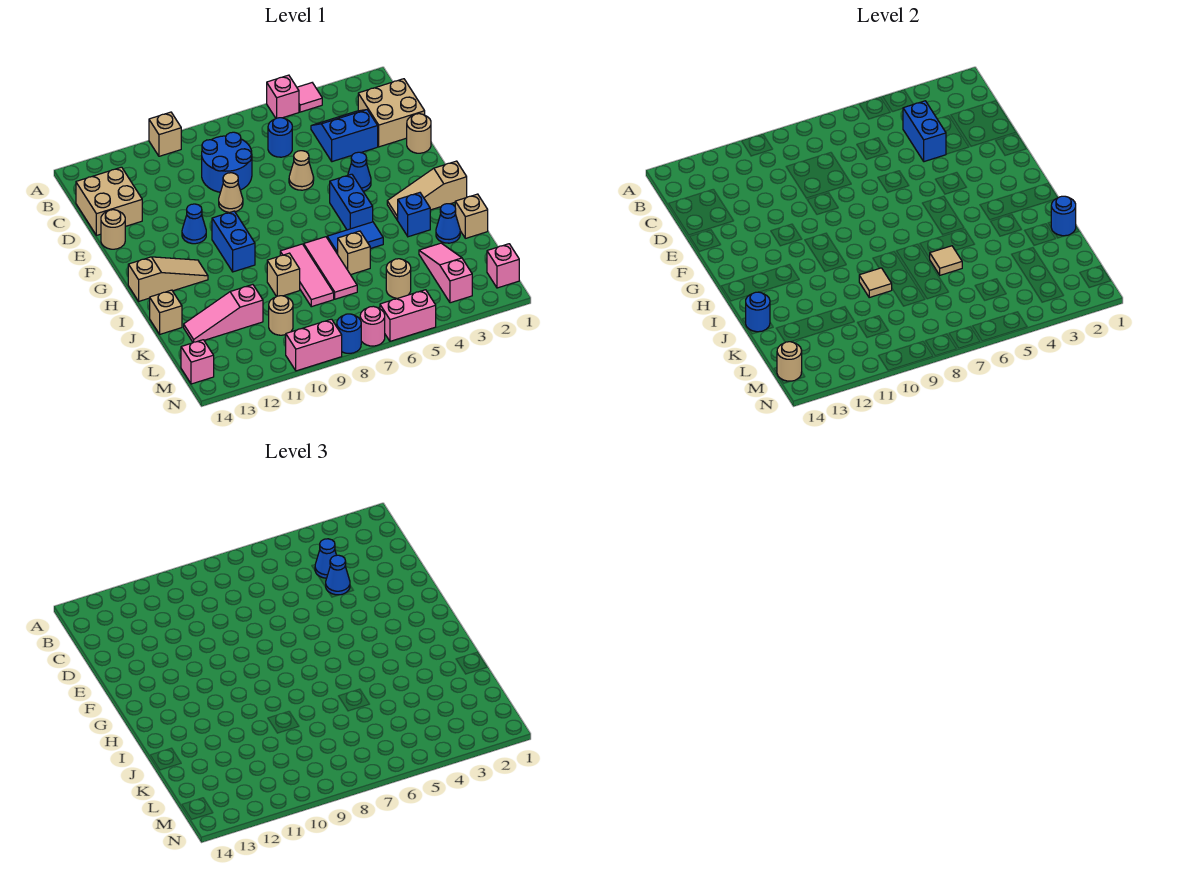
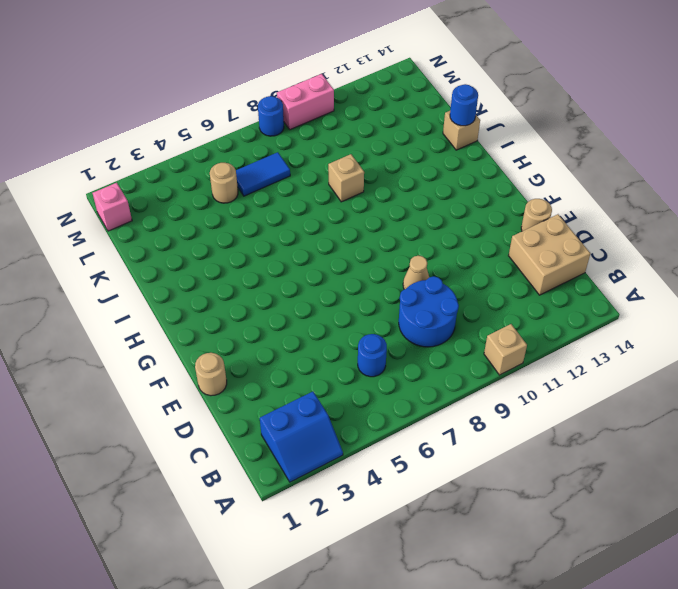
blue slope A2:B3 level 1 top B -> blue slope C3:D4 level 1 top D
blue tile L6:L7 level 1 -> blue tile I5:I6 level 1
none -> pink tile A4 level 1
none -> pink brick A5 level 1
none -> tan brick C1:D2 level 1
none -> tan cone E6 level 1

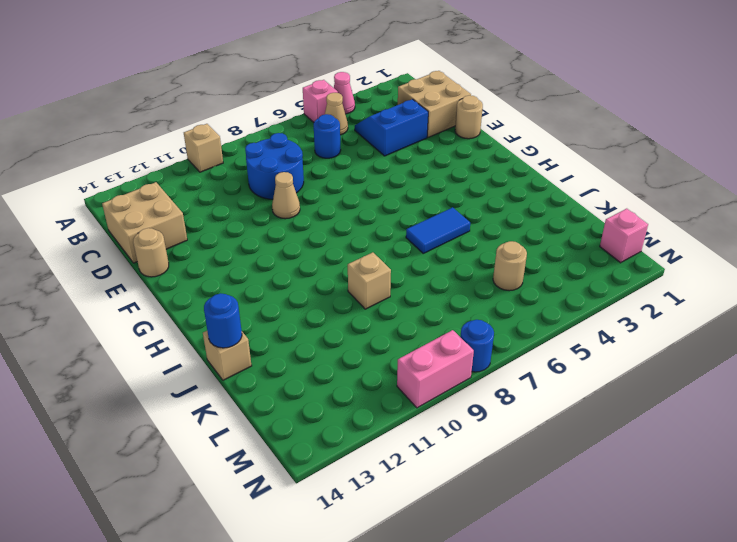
pink cone A4 level 1 -> pink tile A4 level 1
tan cone B5 level 1 -> tan cone E6 level 1
none -> blue cone F4 level 1
none -> blue cone F11 level 1
none -> blue brick G5:H5 level 1
none -> blue brick G10:H10 level 1

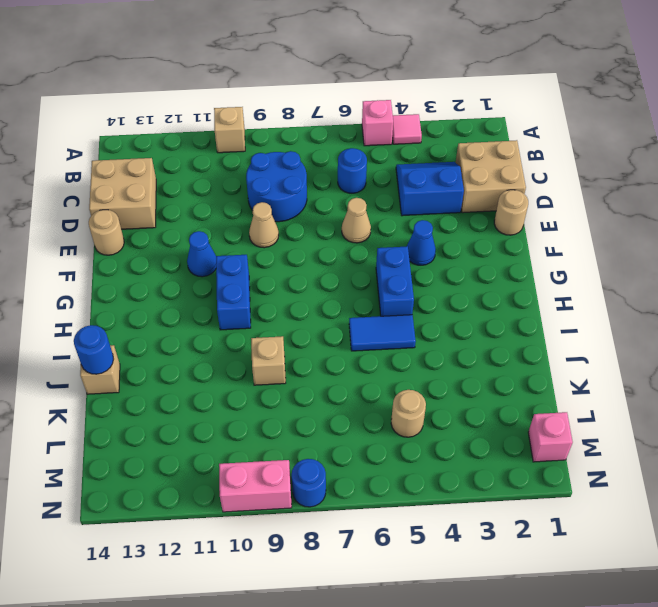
none -> tan slope H1:H3 level 1 top 1
none -> tan slope H12:H14 level 1 top 14
none -> blue brick I3 level 1
none -> pink tile I7:K7 level 1

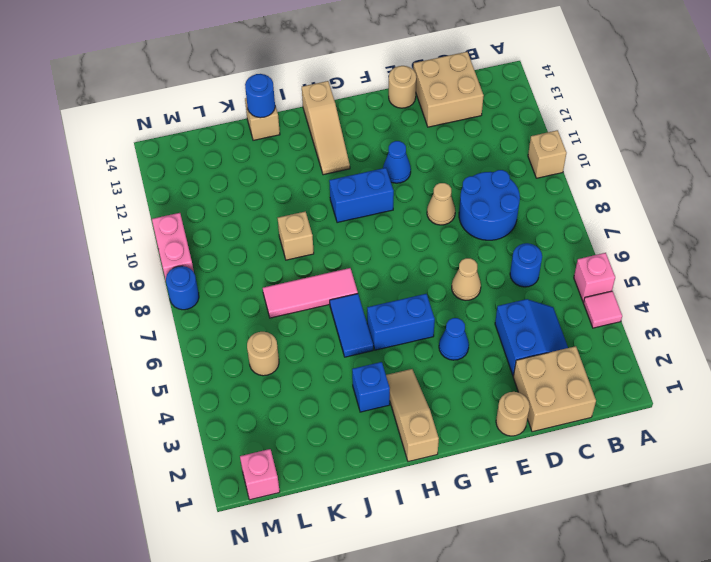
none -> pink tile I8:K8 level 1
none -> tan brick J1 level 1
none -> blue cone J2 level 1
none -> tan brick J6 level 1

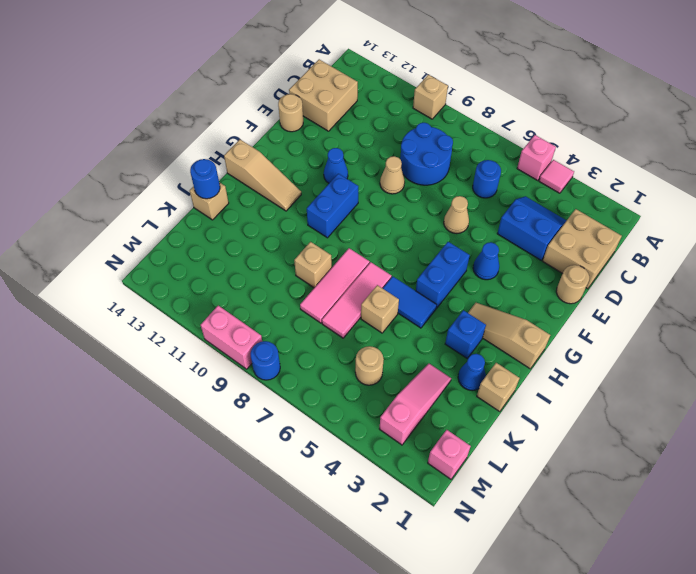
none -> pink slope K11:K13 level 1 top 11
none -> tan round brick L10 level 1
none -> pink brick M14 level 1
none -> pink brick N5:N6 level 1

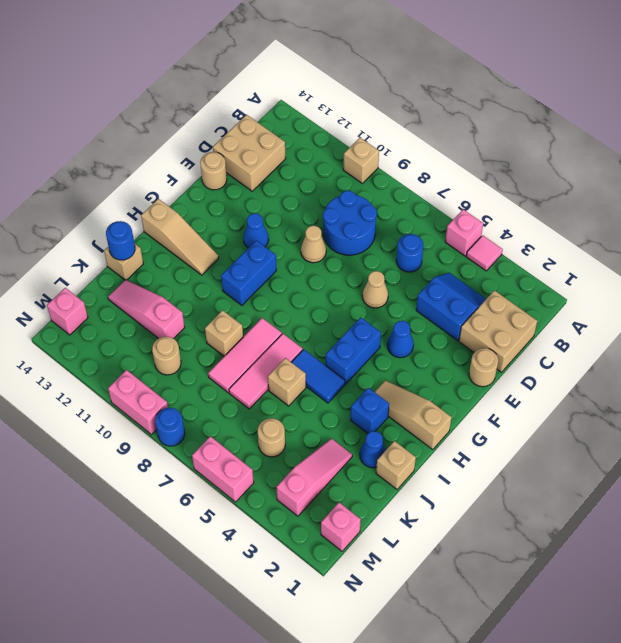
none -> pink round brick N7 level 1
none -> blue brick C4:D4 level 2
none -> blue round brick J1 level 2
none -> tan tile J6 level 2

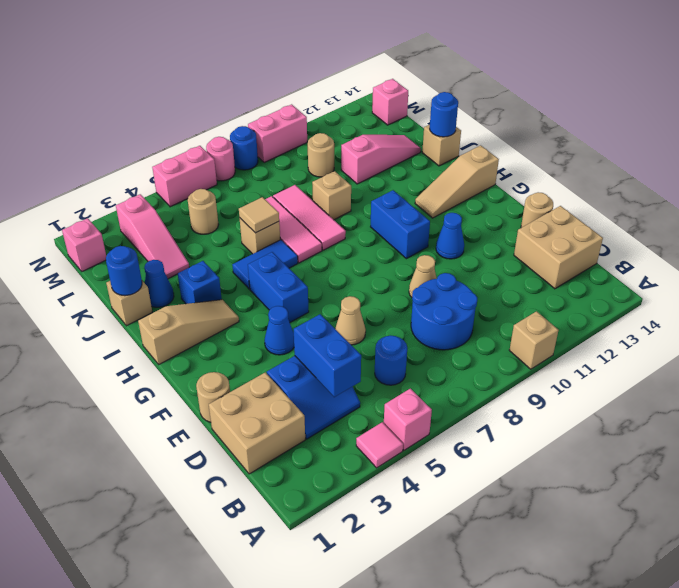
none -> tan tile J9 level 2
none -> tan round brick M14 level 2
none -> blue cone C4 level 3
none -> blue cone D4 level 3

